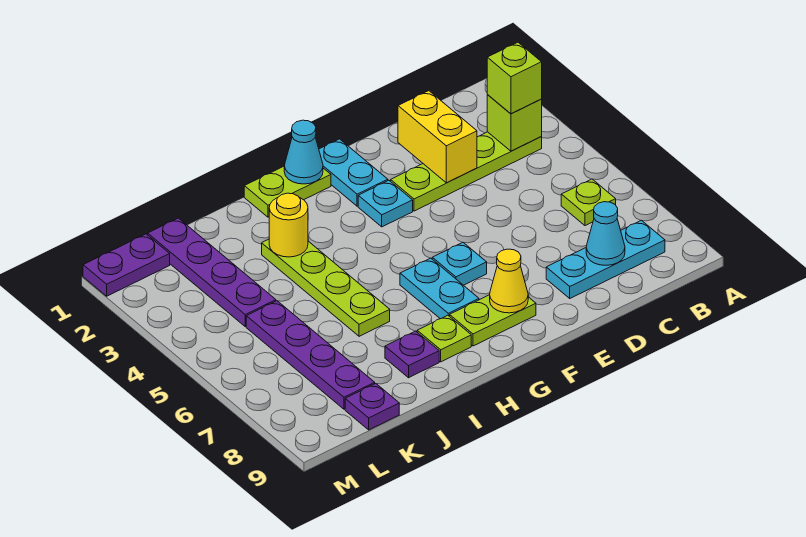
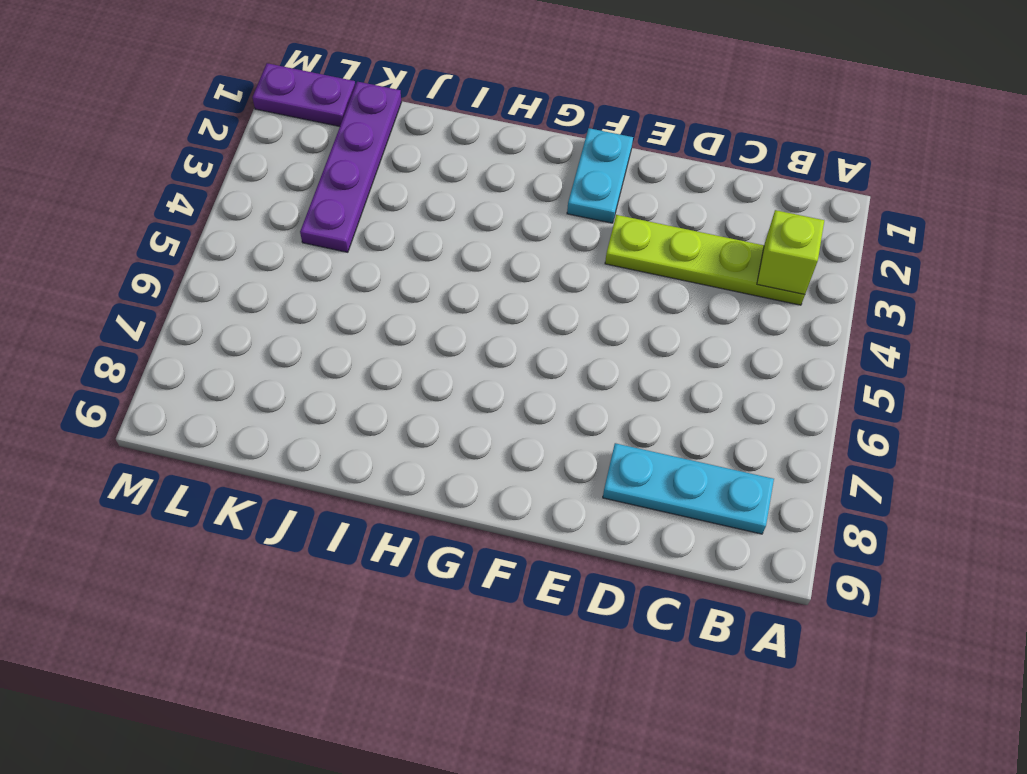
none -> lime plate B6 level 1
none -> cyan plate F3 level 1
none -> cyan plate F6 level 1

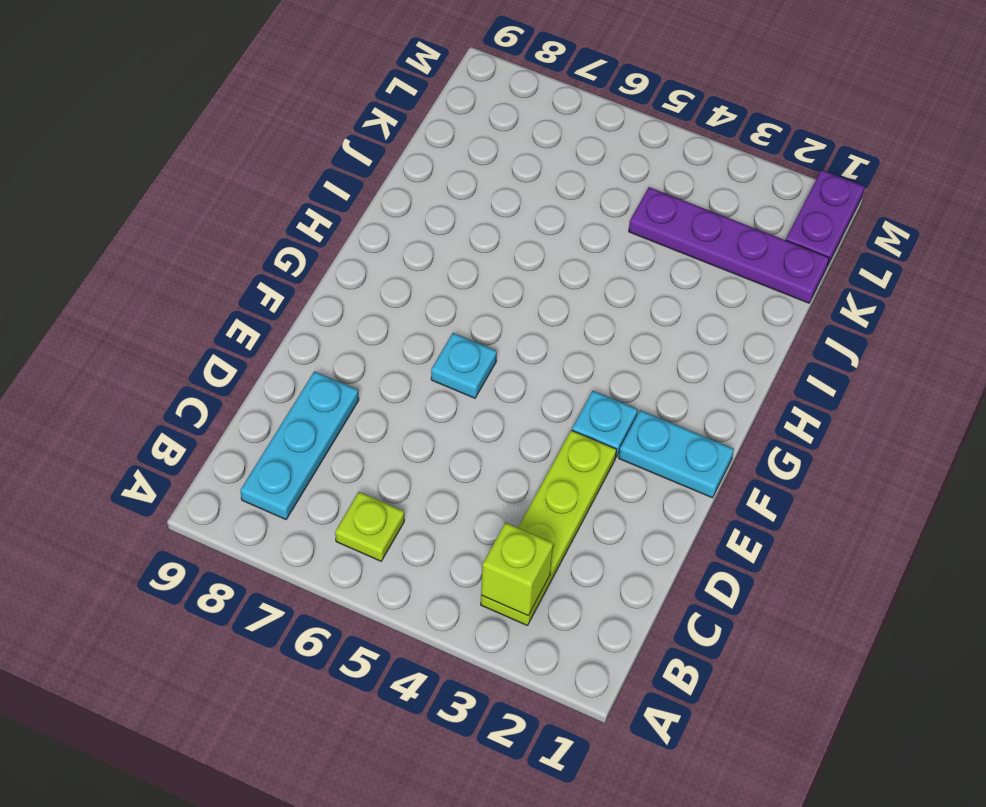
none -> lime plate F8:G8 level 1
none -> lime plate G1:H1 level 1
none -> cyan plate G6:G7 level 1

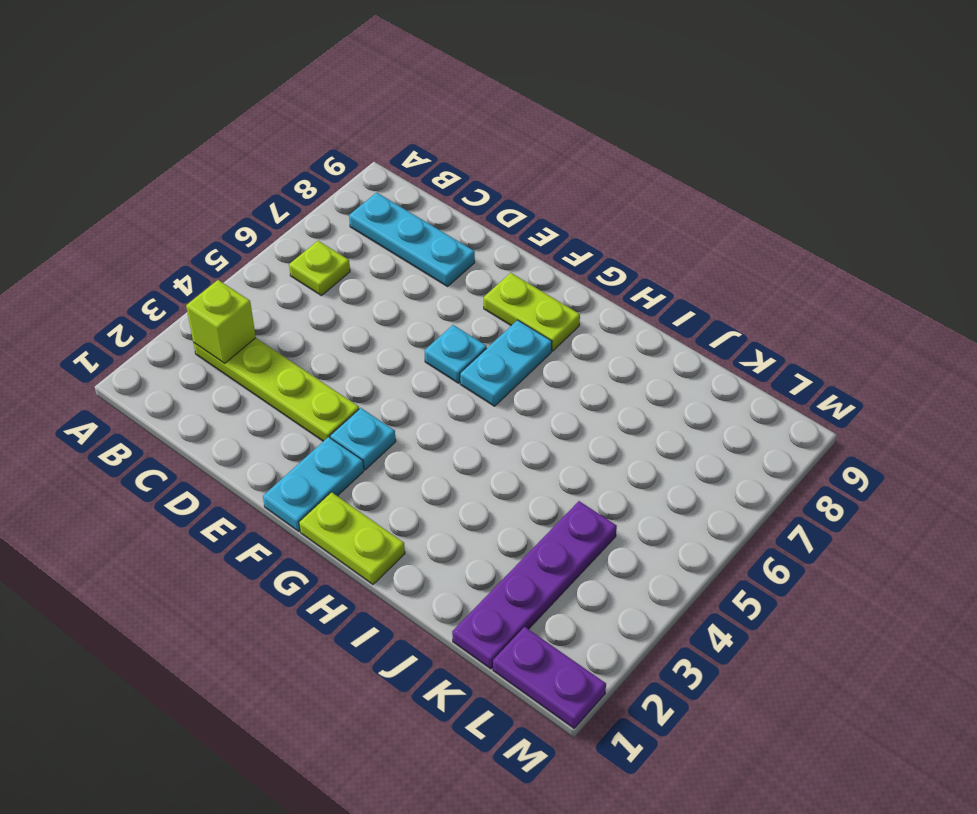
none -> lime plate H8 level 1
none -> lime plate I3:I6 level 1
none -> purple plate I8 level 1

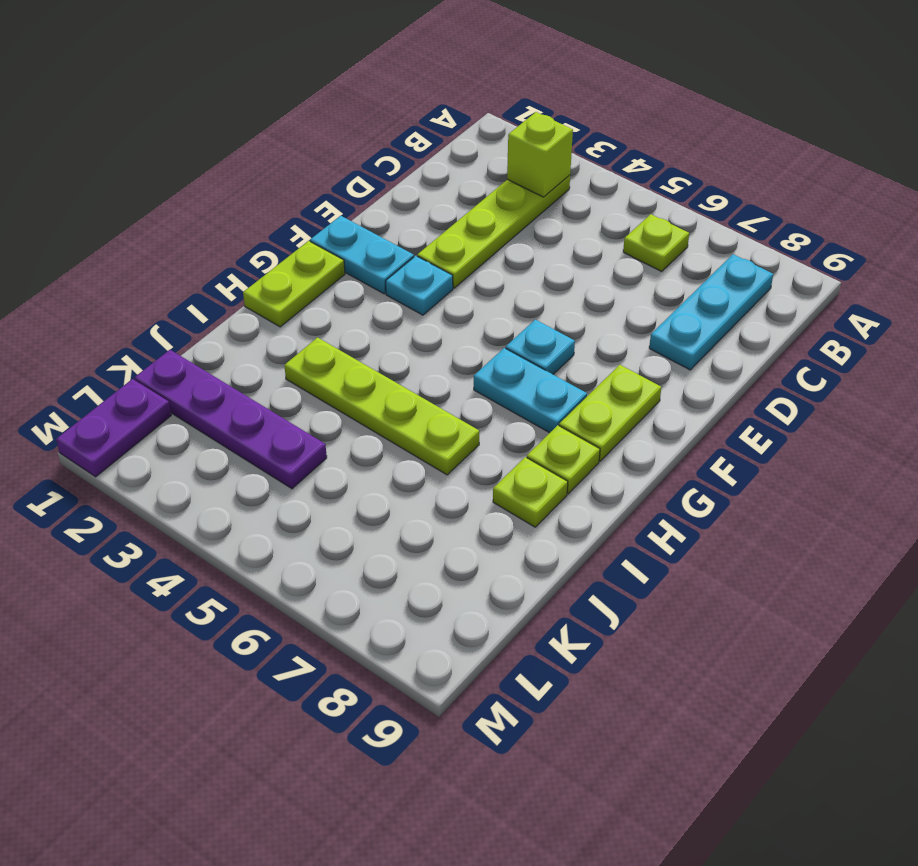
lime plate I8 level 1 -> purple plate I8 level 1
none -> purple plate K5:K8 level 1
none -> purple plate K9 level 1
none -> cyan cone C8 level 2

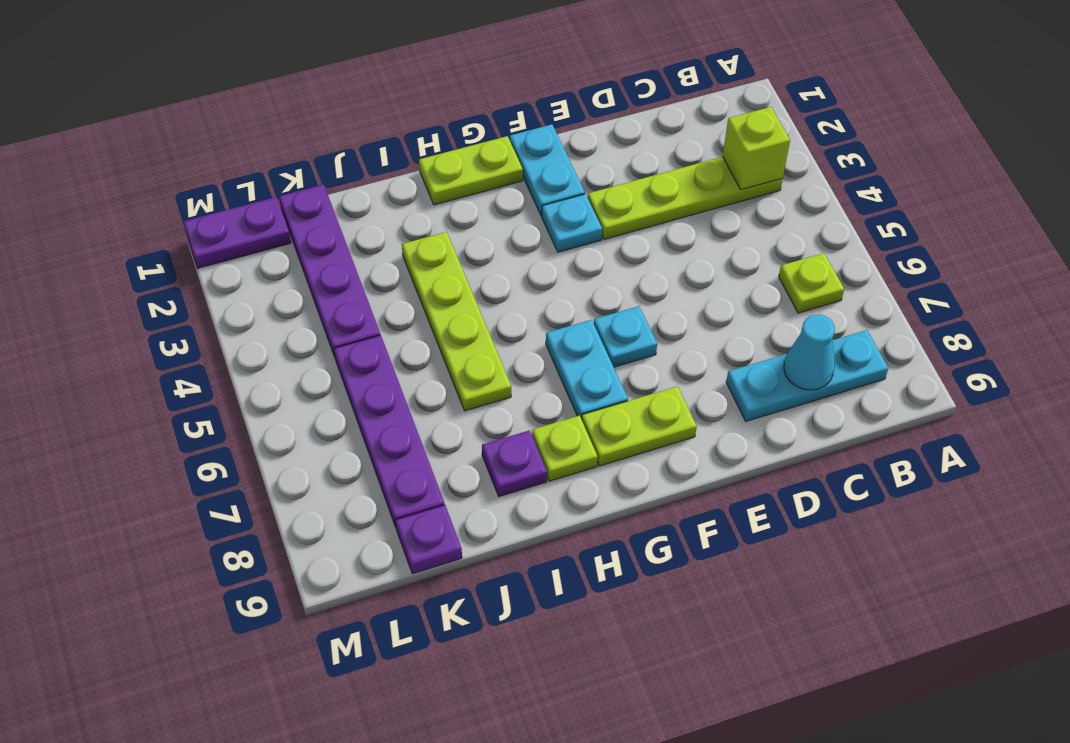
none -> yellow brick D2:D3 level 2
none -> yellow cone F8 level 2
none -> cyan cone G1 level 2

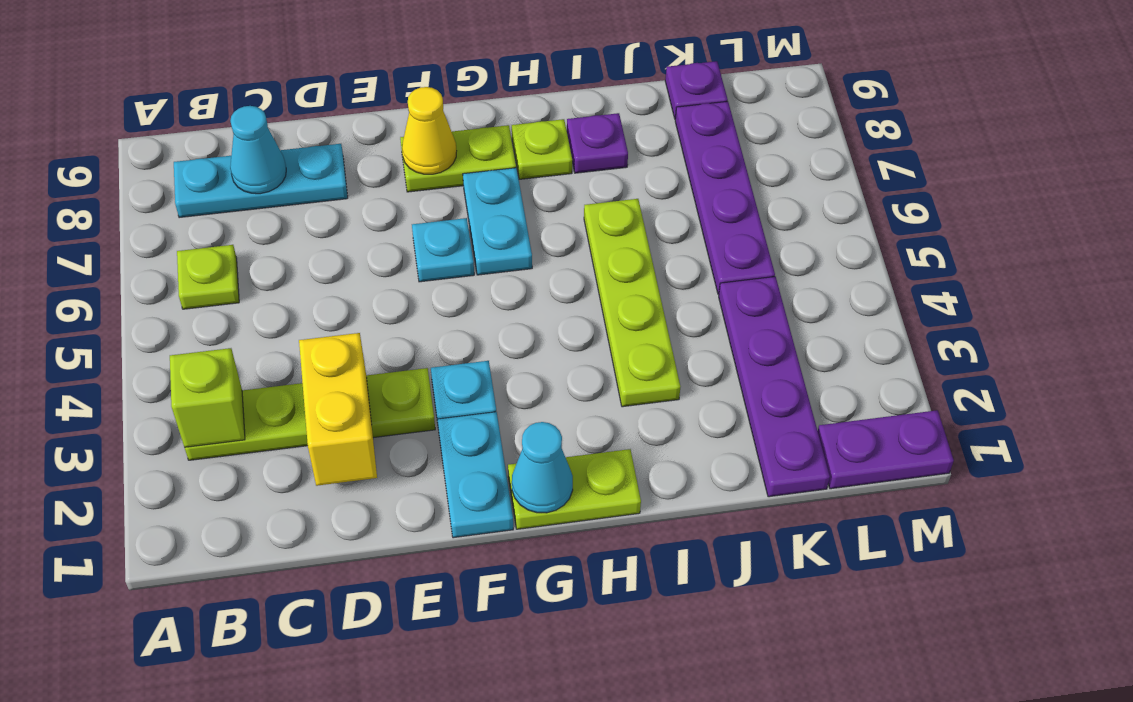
none -> yellow round brick I3 level 2
none -> lime brick B3 level 3

